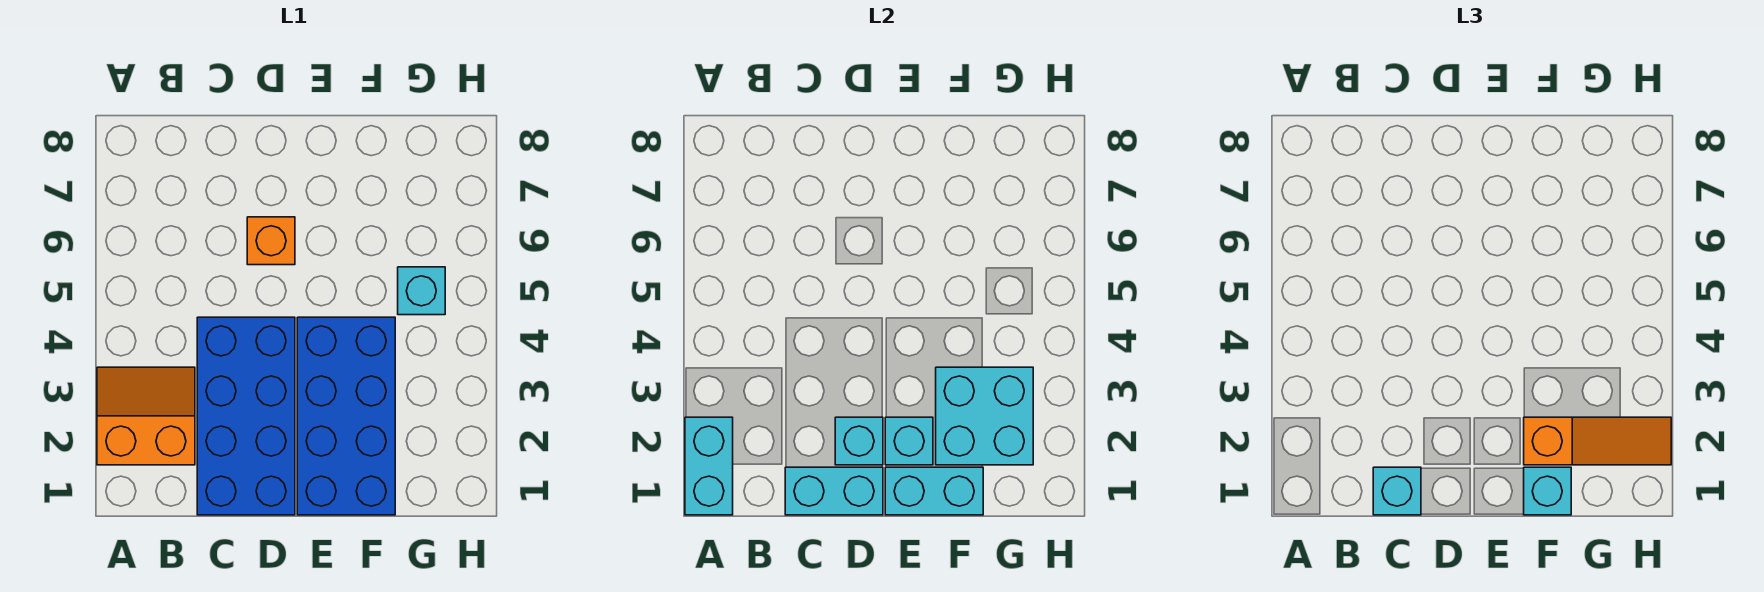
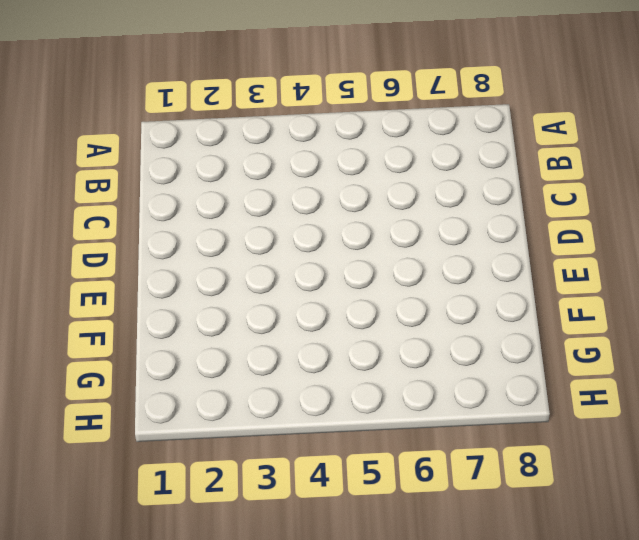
none -> orange slope A2:B3 level 1 top 2
none -> blue brick C1:D4 level 1
none -> orange brick D6 level 1

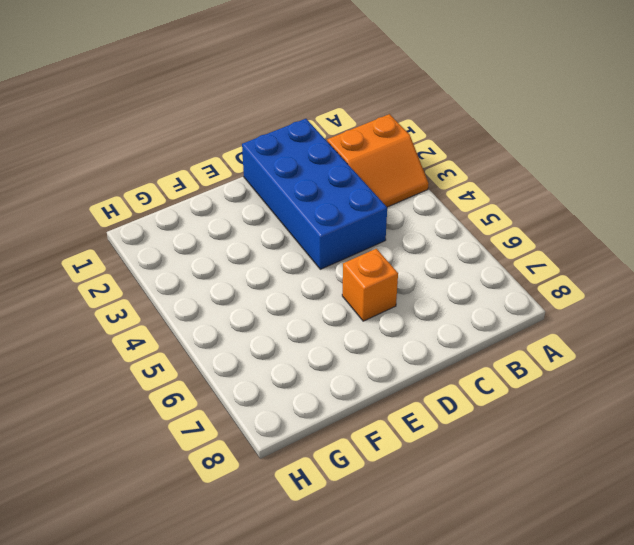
none -> blue brick E1:F4 level 1
none -> cyan brick G5 level 1
none -> cyan brick A1:A2 level 2

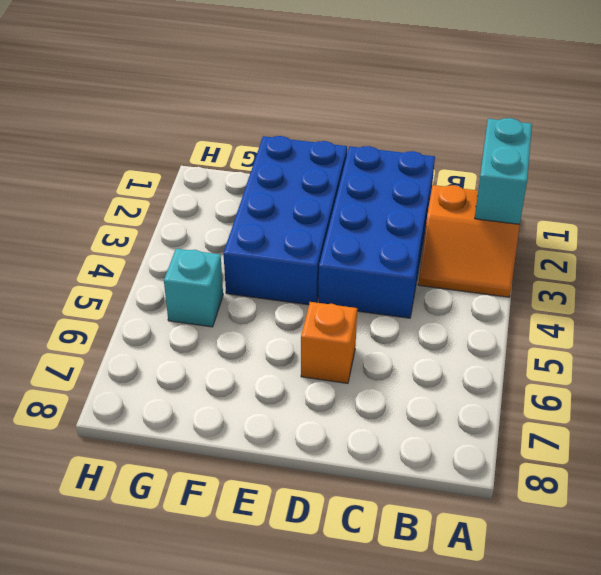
none -> cyan brick C1:D1 level 2
none -> cyan brick D2 level 2
none -> cyan brick E1:F1 level 2

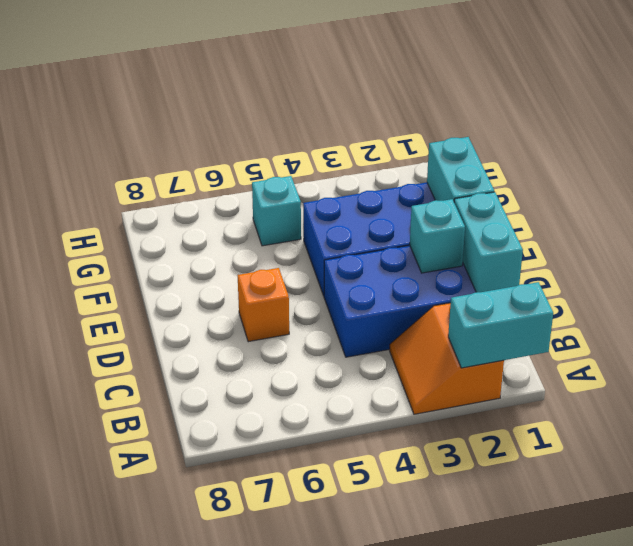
none -> cyan brick E2 level 2
none -> cyan brick F2:G3 level 2
none -> cyan brick C1 level 3

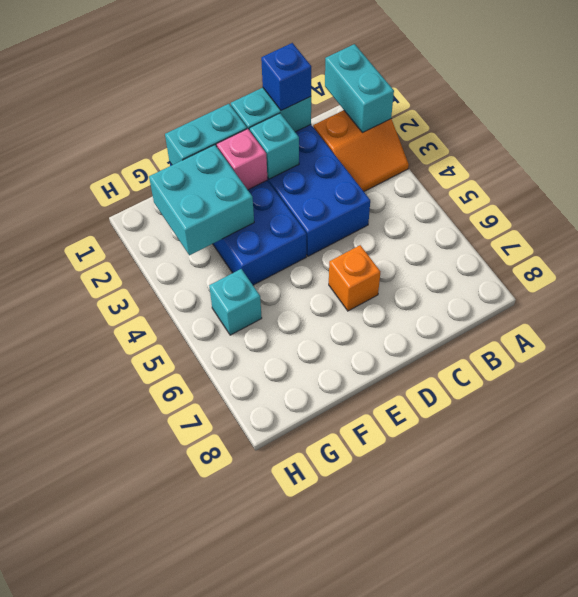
blue brick C1 level 3 -> cyan brick C1 level 3
pink brick E2 level 2 -> cyan brick E2 level 2
none -> cyan brick F1 level 3
none -> orange slope F2:H2 level 3 top F

